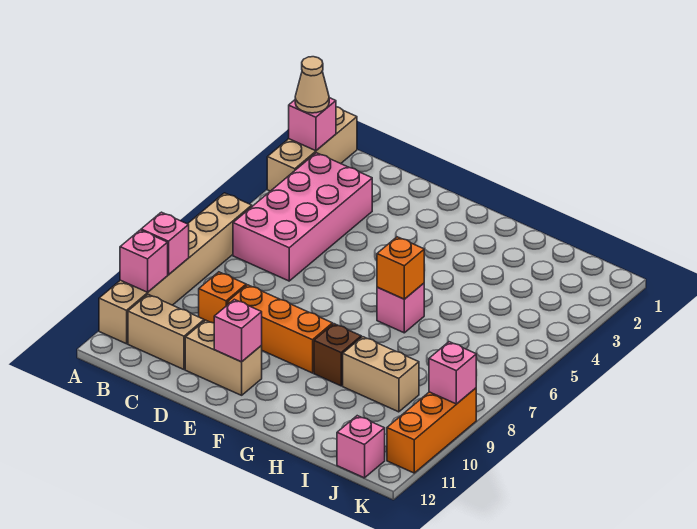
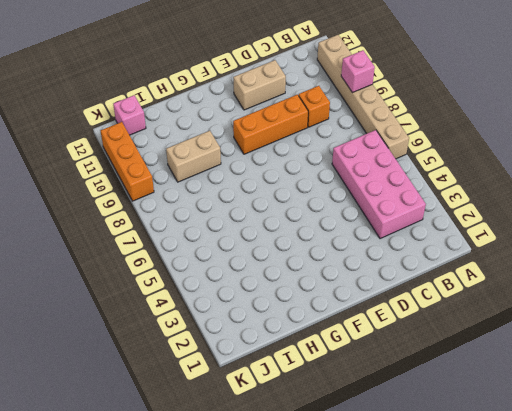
none -> tan brick A1:A3 level 1
none -> tan brick B11:C11 level 1
none -> pink brick G6 level 1

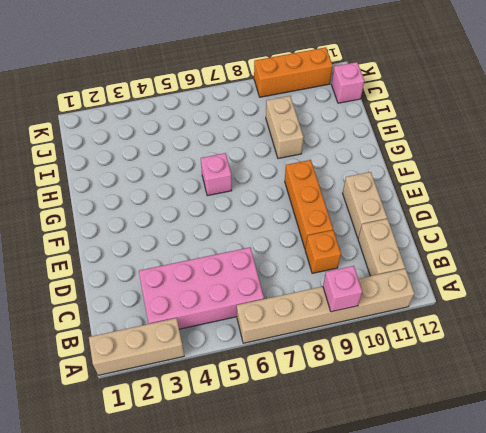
none -> brown brick G9 level 1
none -> pink brick A2 level 2
none -> pink brick A10 level 2

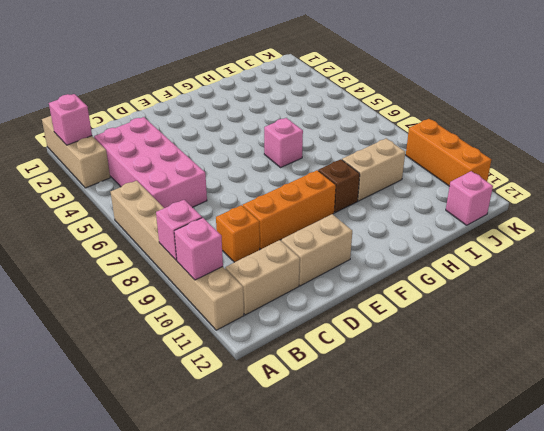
none -> pink brick E11 level 2
none -> orange brick G6 level 2
none -> pink brick K9 level 2

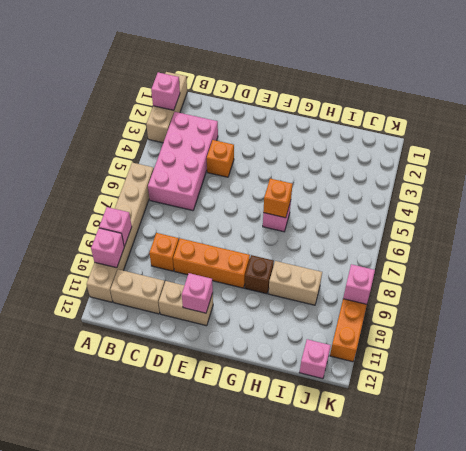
orange brick D4 level 1 -> none
none -> tan cone A2 level 3

